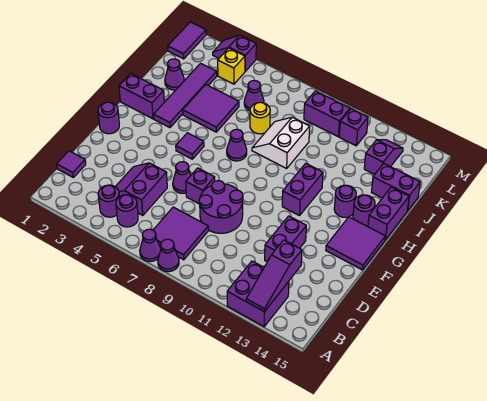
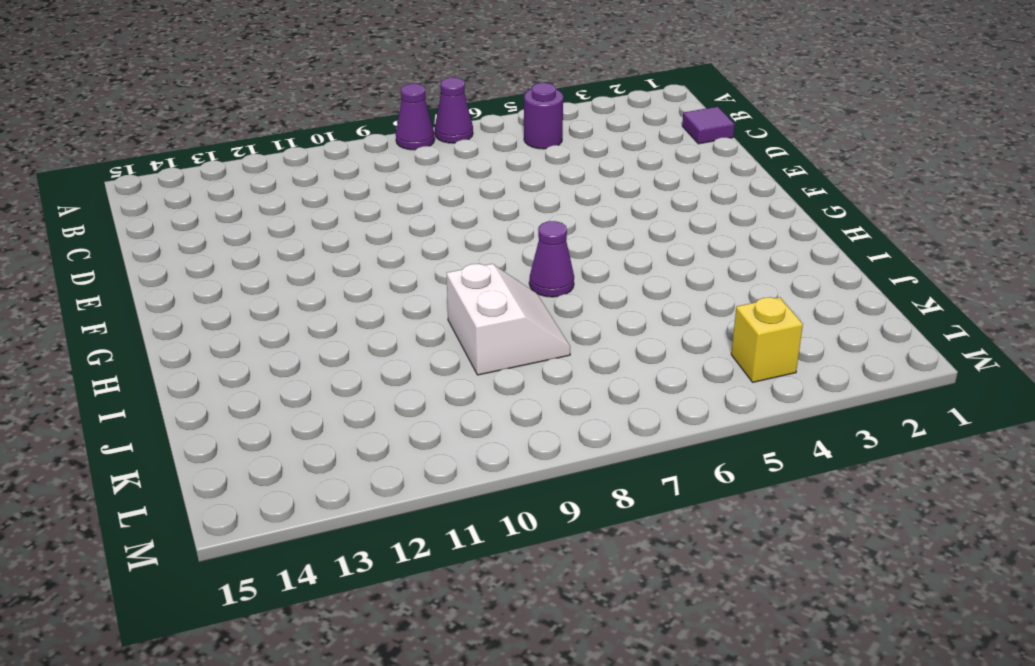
none -> purple brick A12:B13 level 1
none -> purple round brick B4 level 1
none -> purple tile B7:C8 level 1
none -> purple slope C4:D5 level 1 top 5

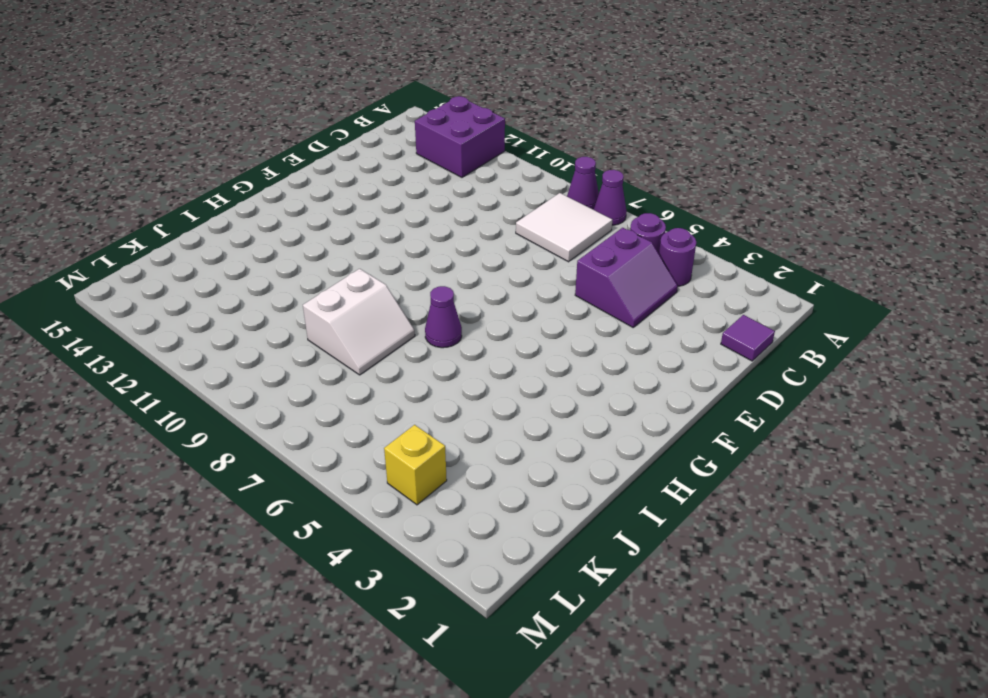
white tile B7:C8 level 1 -> purple tile B7:C8 level 1
none -> purple round brick D8:E9 level 1
none -> purple brick D12:E12 level 1
none -> purple cone E6 level 1
none -> purple brick E7 level 1

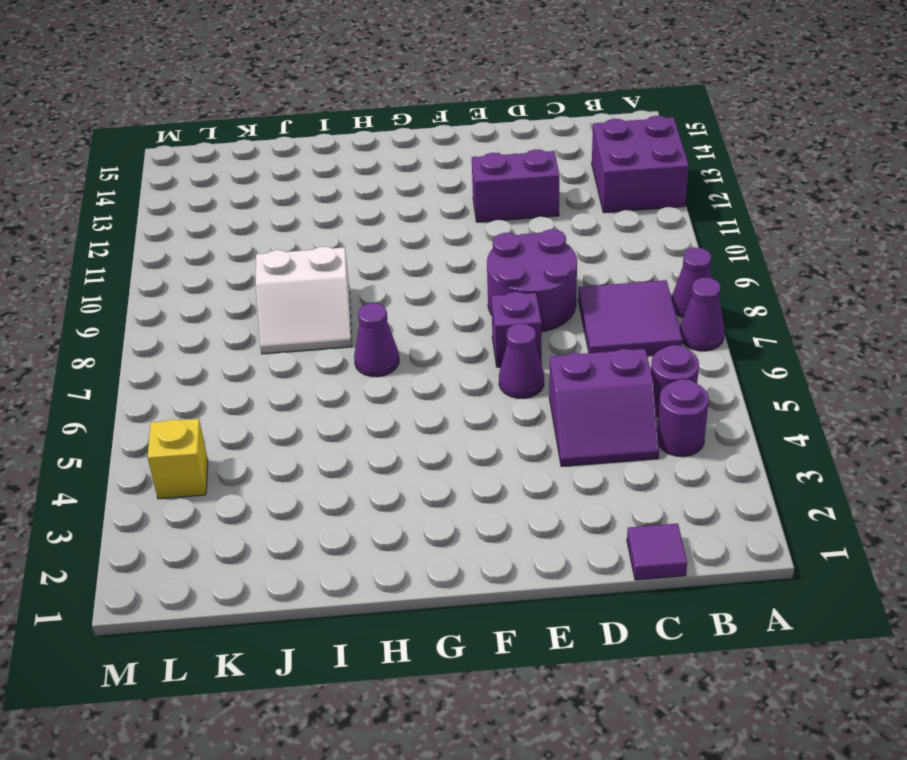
none -> purple round brick F1 level 1
none -> purple tile F14:G15 level 1
none -> purple tile G5 level 1
none -> purple brick G11:H11 level 1

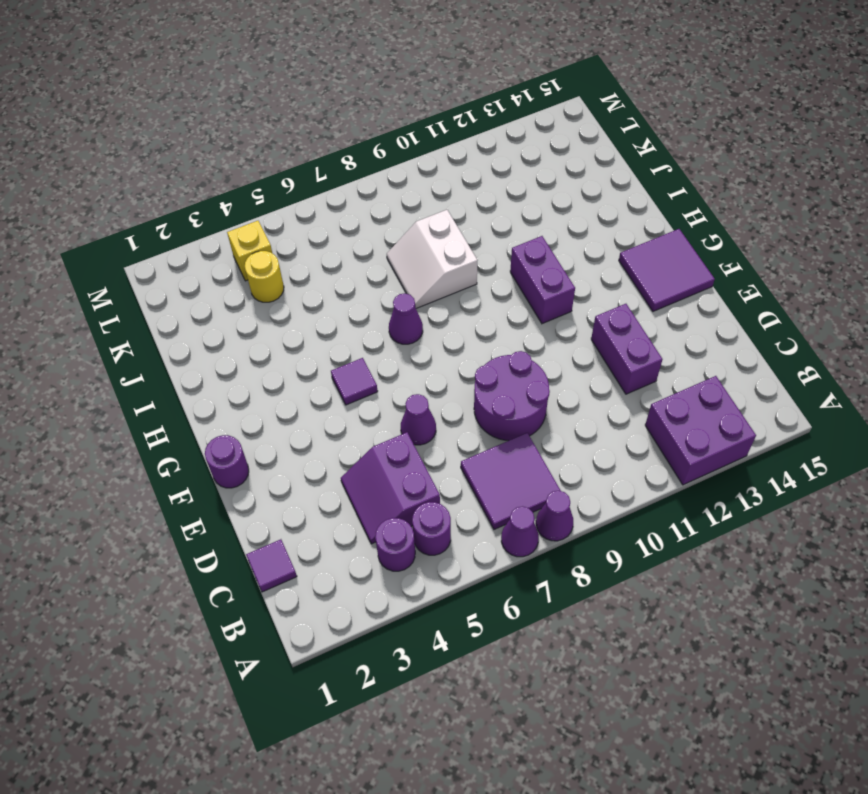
yellow round brick K4 level 1 -> yellow round brick J7 level 1
none -> purple brick E7 level 1
none -> purple brick H1:H2 level 1
none -> purple tile H3:K3 level 1
none -> purple round brick H13 level 1

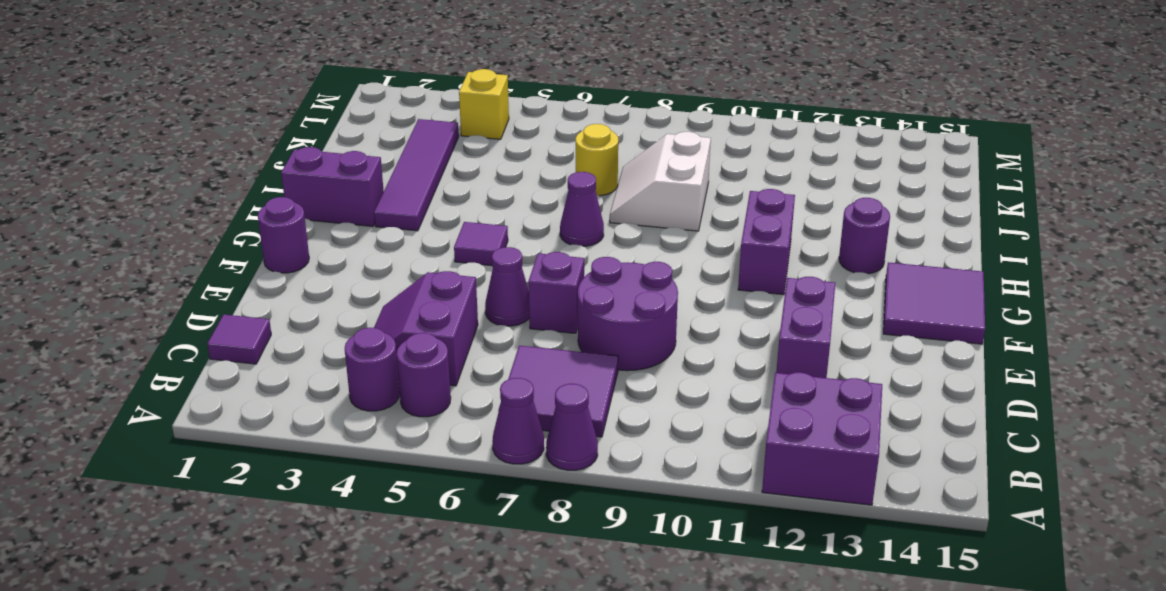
none -> purple round brick H14 level 1
none -> purple brick H15:I15 level 1
none -> purple tile I4:J5 level 1
none -> purple cone J2 level 1

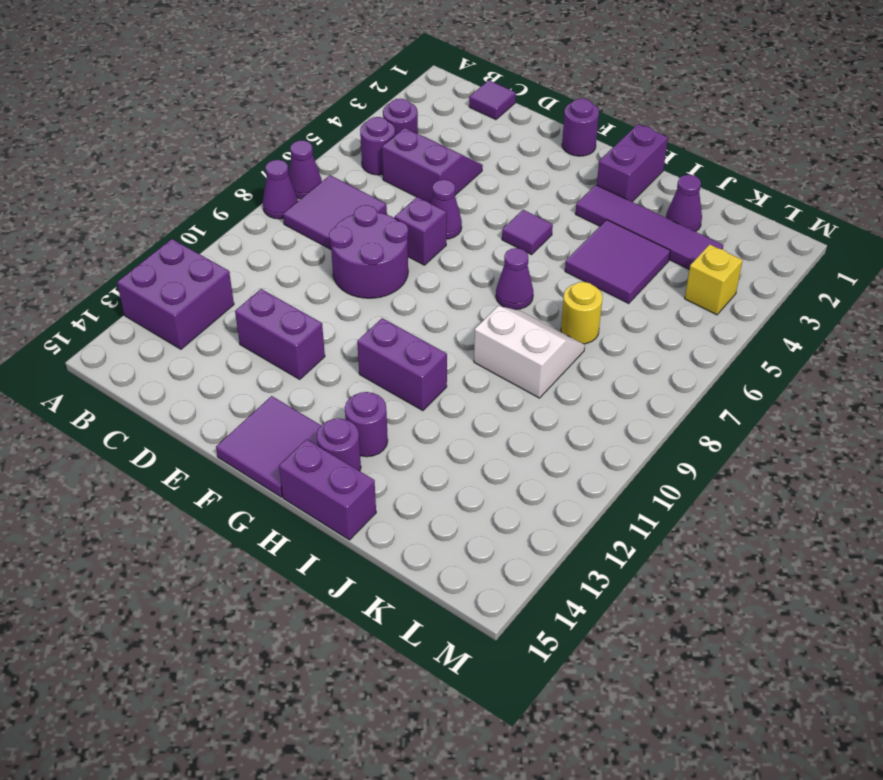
none -> purple brick J14:J15 level 1
none -> purple cone K6 level 1
none -> purple slope K13:L13 level 1 top K
none -> purple tile L1:M1 level 1

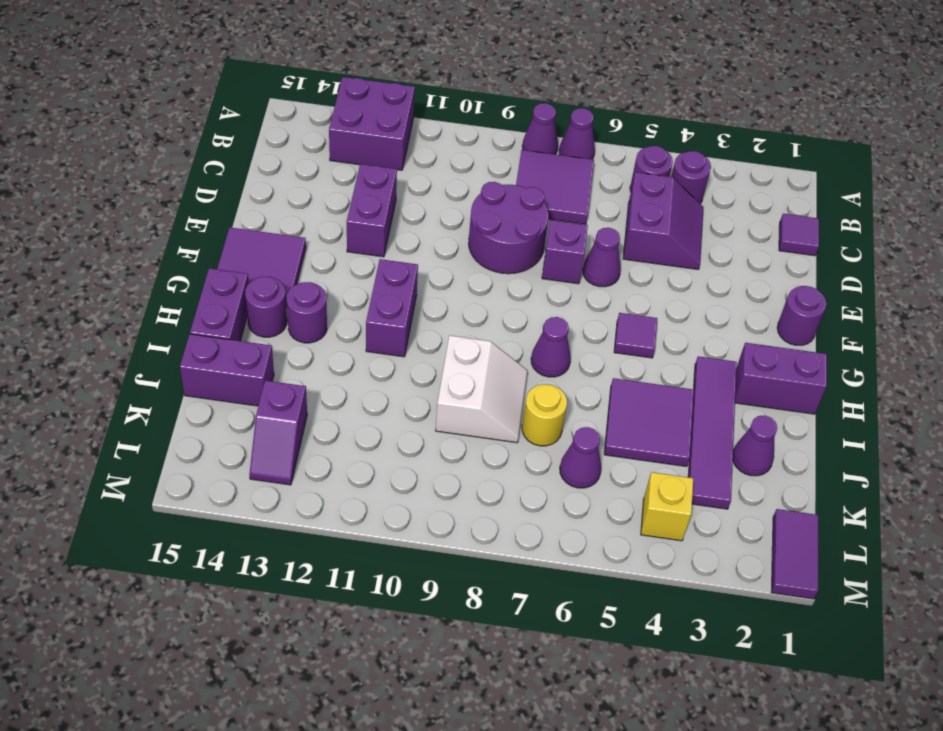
none -> purple brick L9:L10 level 1
none -> purple brick L11 level 1
none -> purple slope M3:M4 level 1 top 4
none -> purple slope A13:C13 level 2 top C

